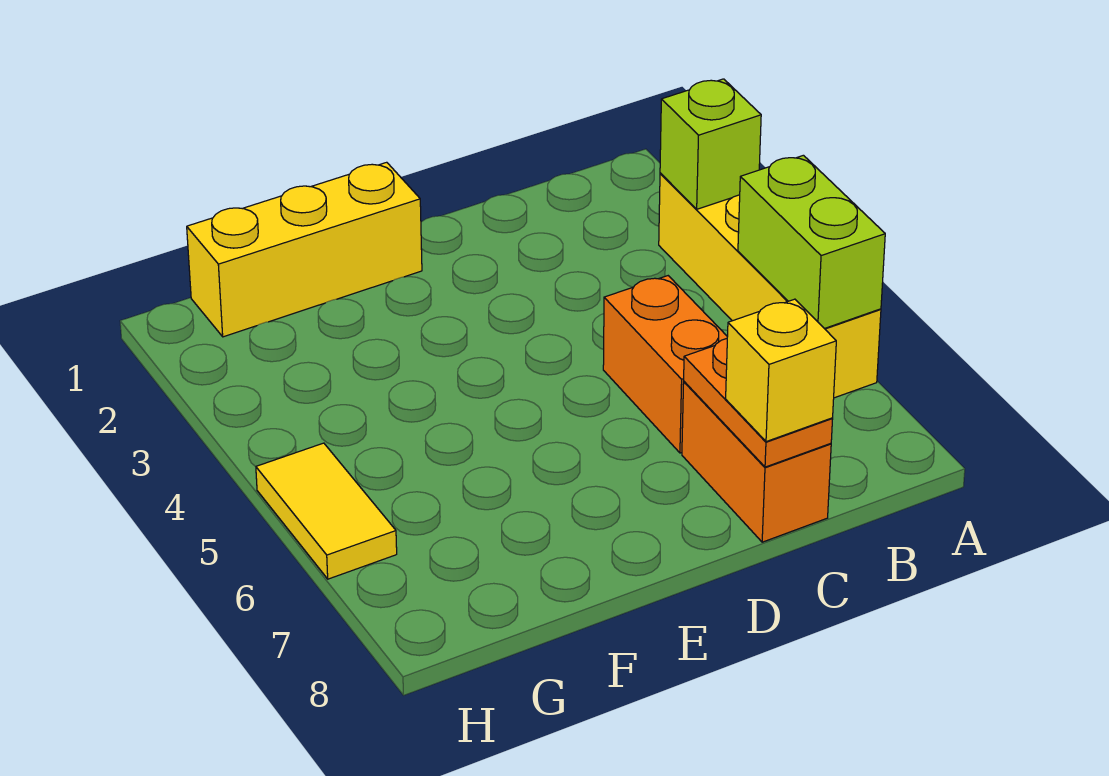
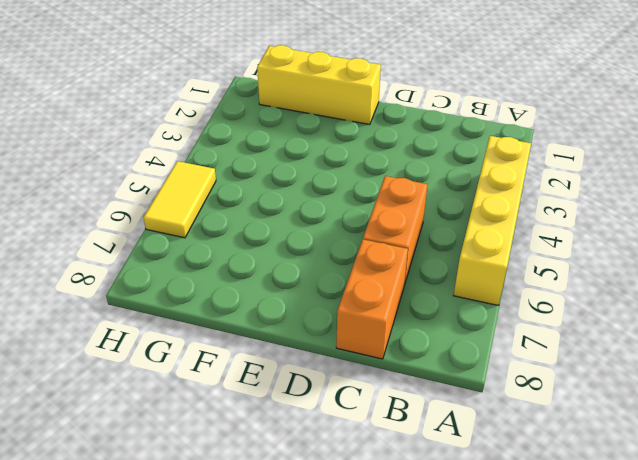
none -> lime brick A3 level 2
none -> lime brick A5:A6 level 2

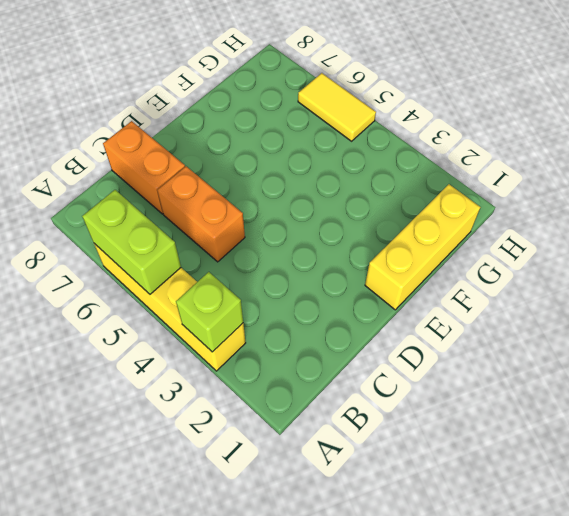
none -> orange plate C7:C8 level 2
none -> yellow brick C8 level 3

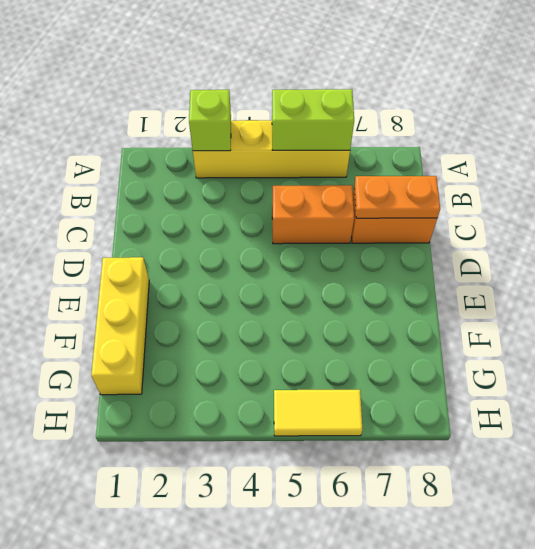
none -> yellow brick C8 level 3

